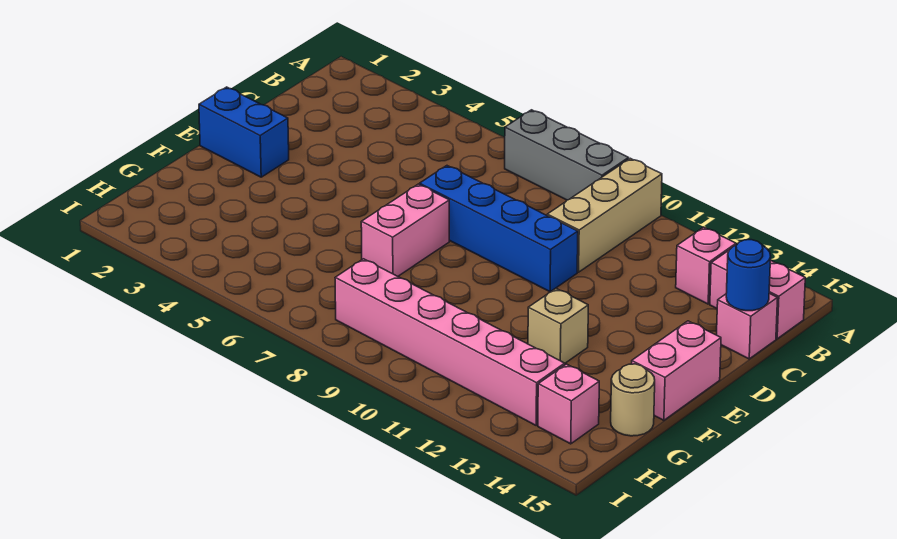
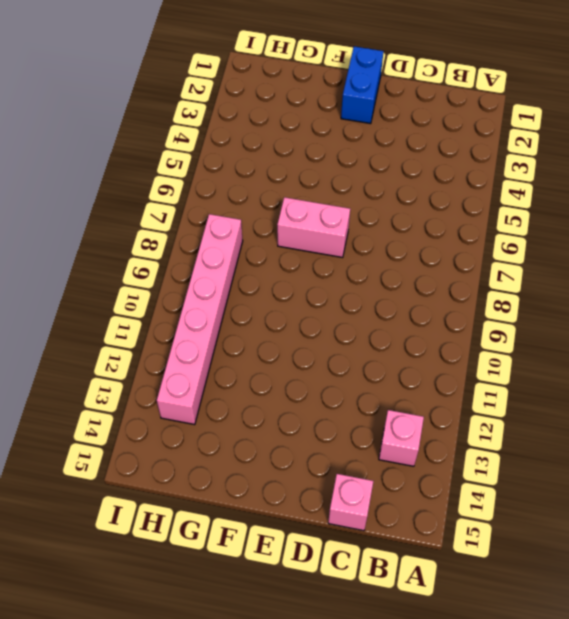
none -> grey brick A7:A9 level 1
none -> tan brick A10:C10 level 1
none -> pink brick B14:B15 level 1

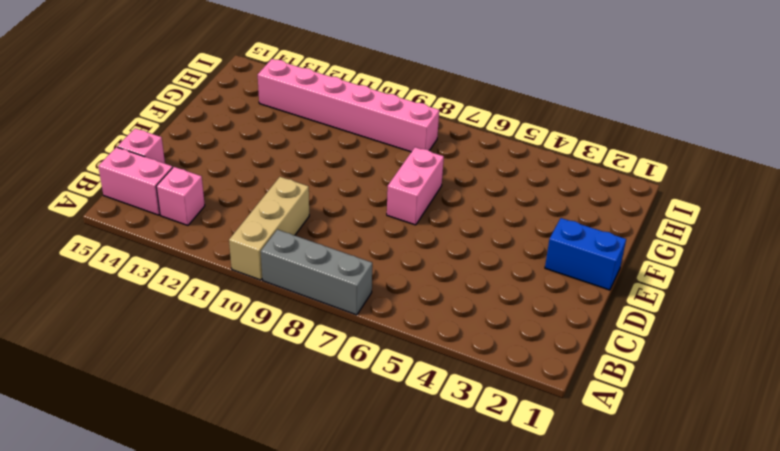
none -> blue brick D7:D10 level 1
none -> pink brick E15:F15 level 1
none -> tan brick F12 level 1

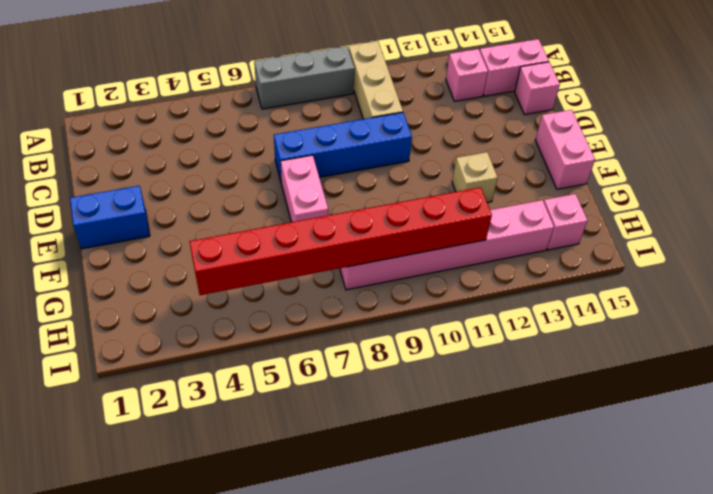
red brick H4:H11 level 2 -> none
none -> tan round brick G15 level 1
none -> blue round brick C15 level 2

